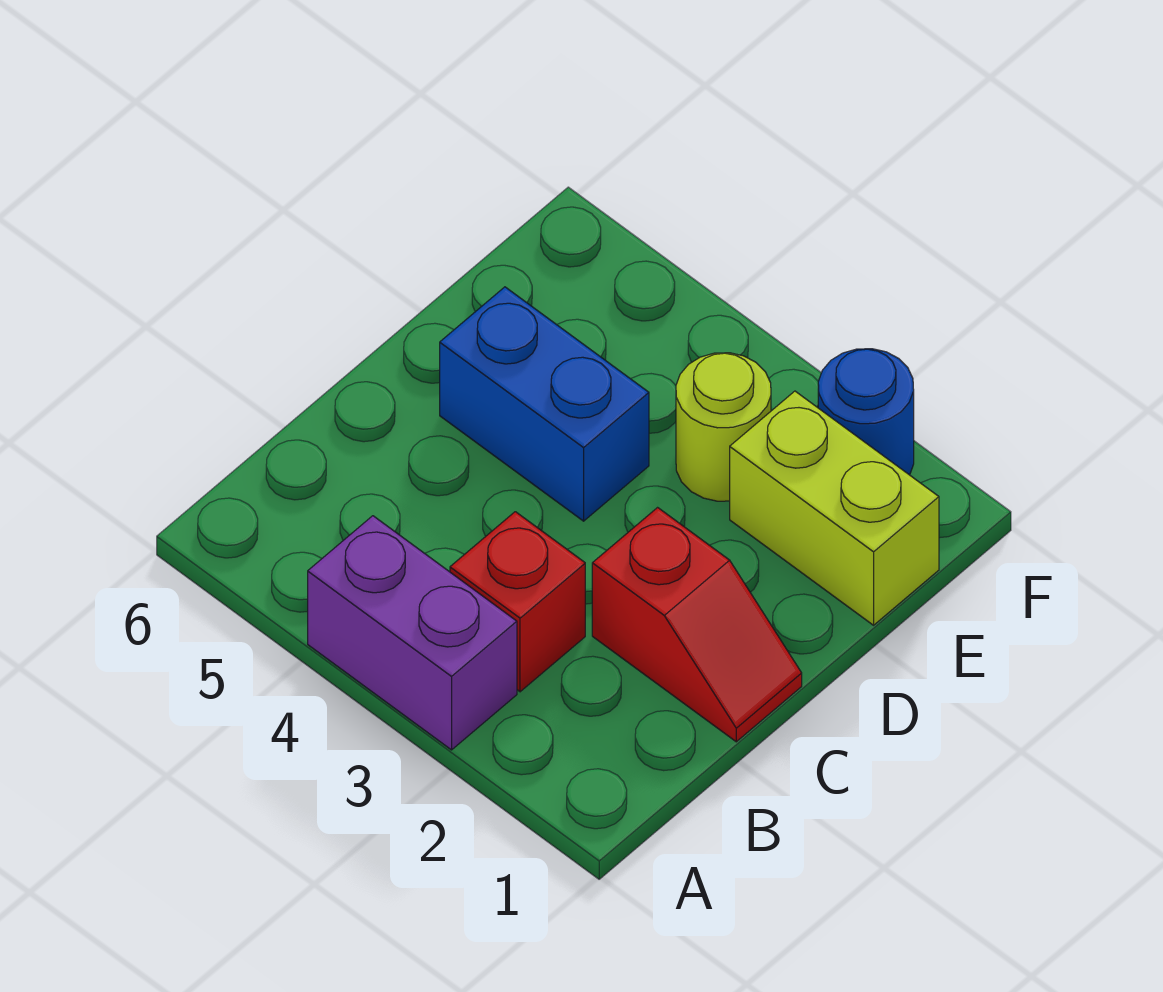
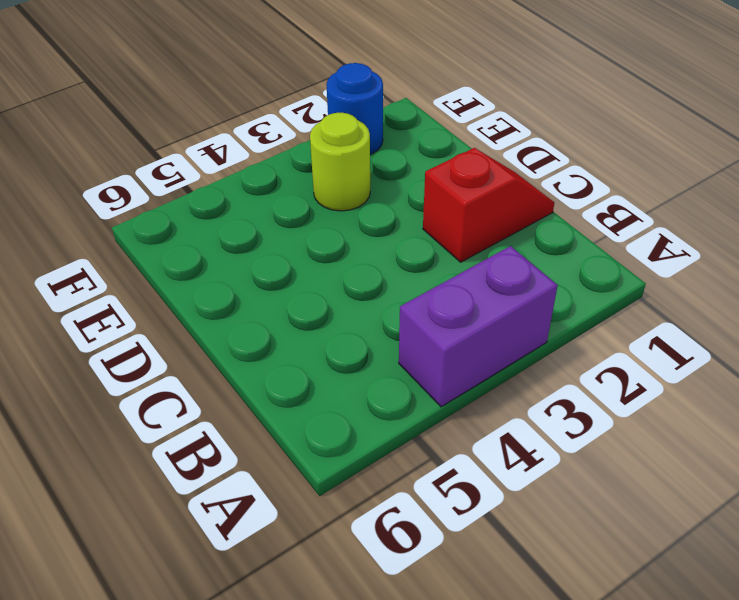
none -> red brick B3 level 1
none -> blue brick D4:D5 level 1

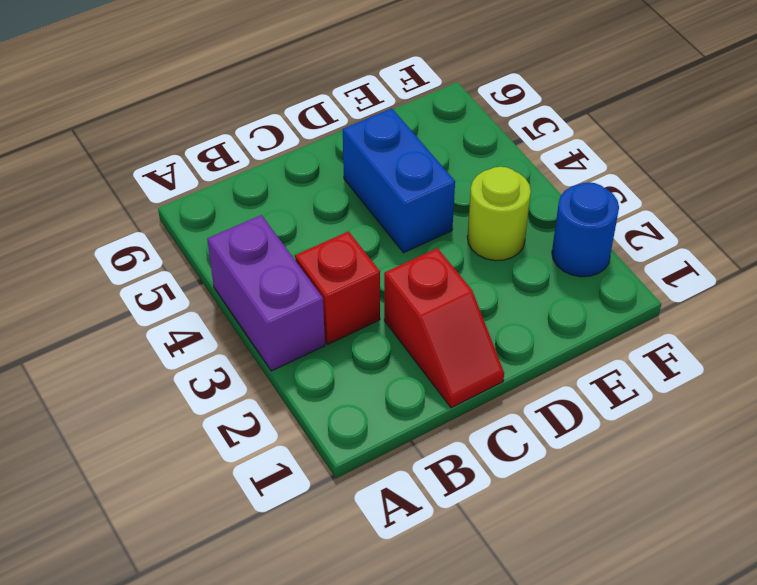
none -> lime brick E1:E2 level 1

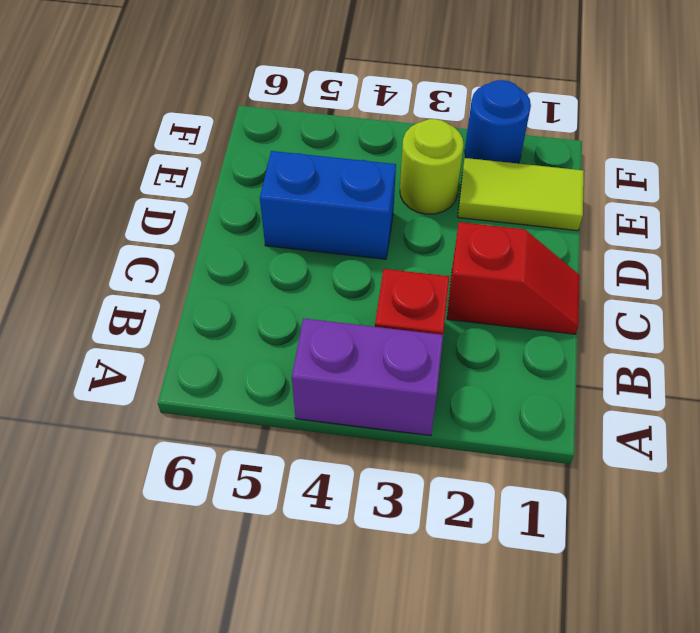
lime tile E1:E2 level 1 -> lime brick E1:E2 level 1

